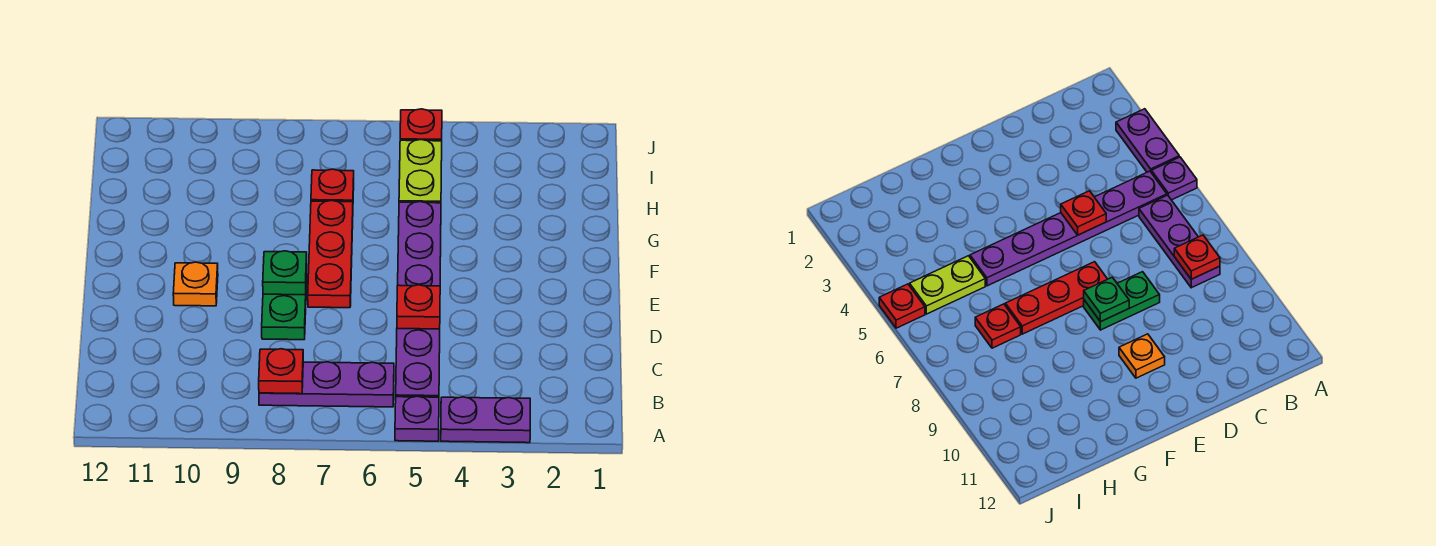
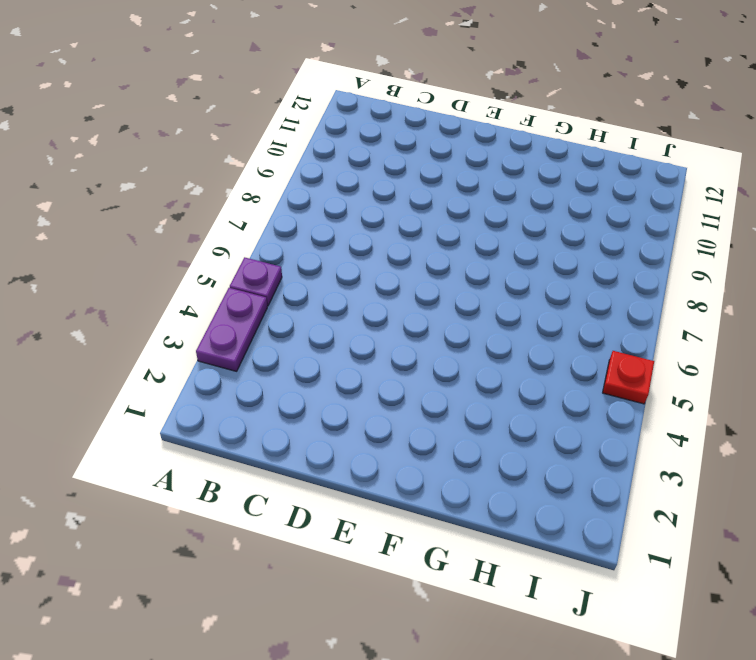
none -> purple plate B5:G5 level 1
none -> purple plate B6:B8 level 1
none -> green plate D8:E8 level 1

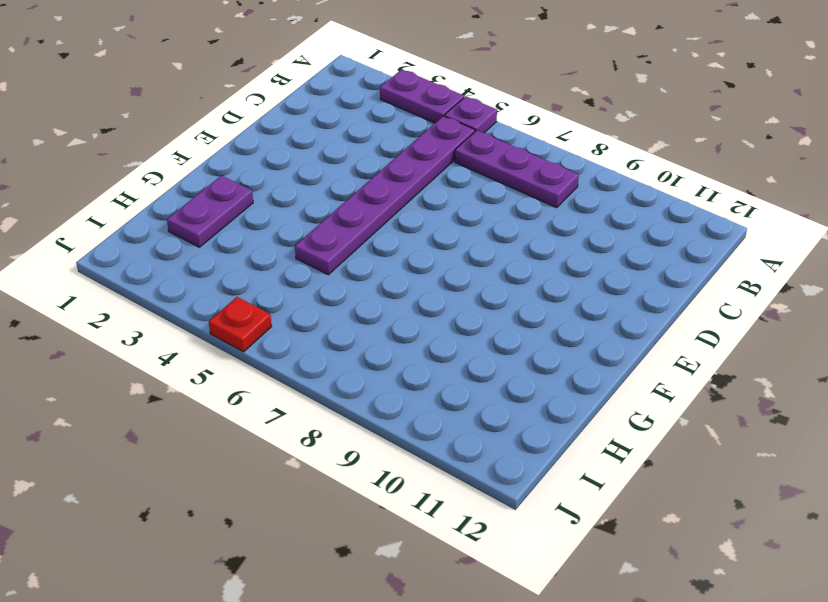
purple plate G2:H2 level 1 -> none
none -> green plate D8:E8 level 1
none -> red plate E7:G7 level 1
none -> orange plate E10 level 1

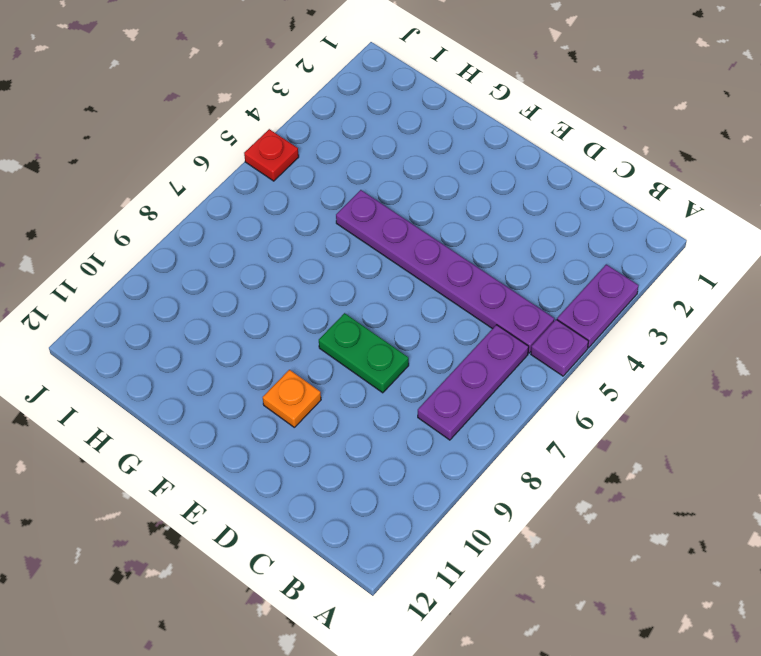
none -> red plate E7:G7 level 1
none -> lime plate H5:I5 level 1
none -> red plate H7 level 1

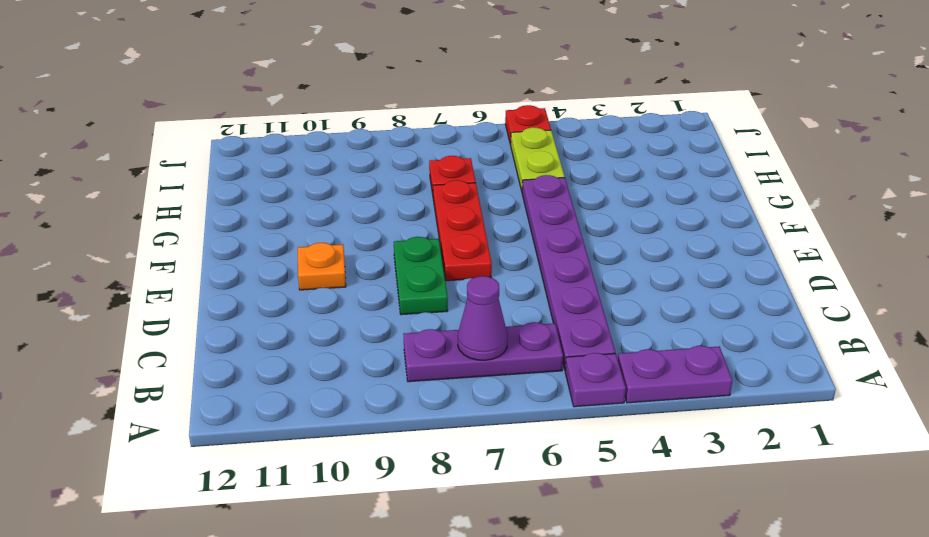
purple cone B7 level 2 -> none
none -> red plate B8 level 2
none -> red plate D5 level 2
none -> green plate E8 level 2

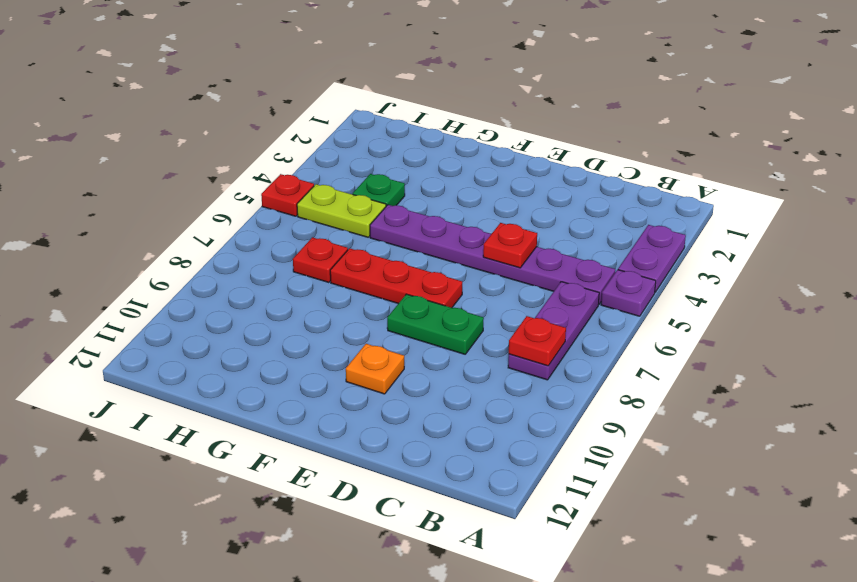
green plate H4 level 1 -> green plate E8 level 2

